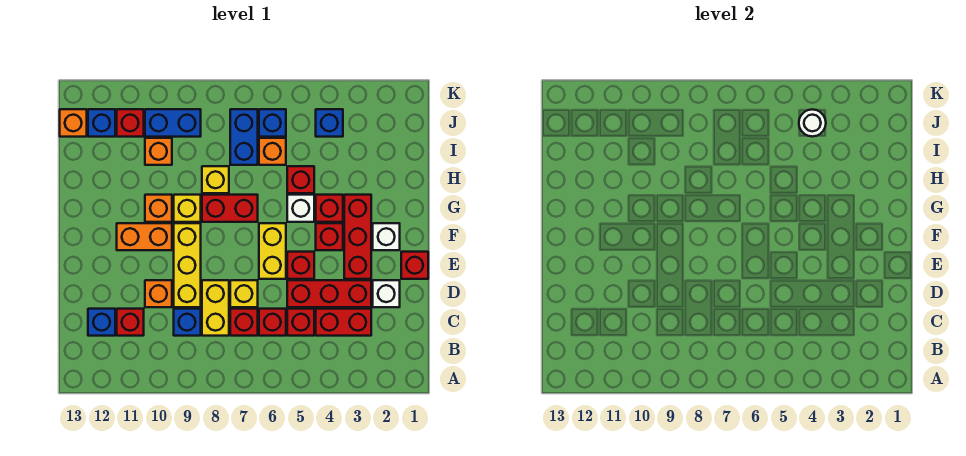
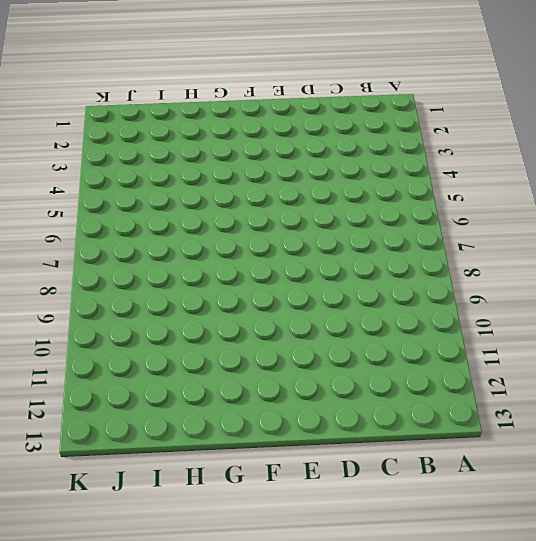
none -> red brick C3:C4 level 1
none -> red brick C5 level 1
none -> red brick C6 level 1
none -> red brick C7 level 1

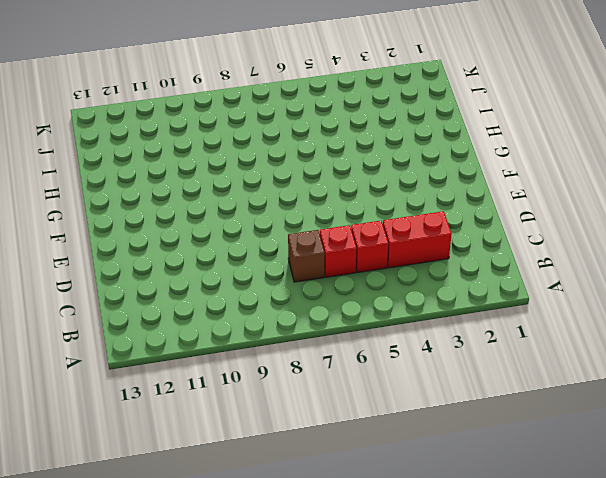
brown brick C7 level 1 -> red brick C7 level 1
none -> yellow brick C8:D8 level 1
none -> blue brick C9 level 1
none -> red brick C11 level 1
none -> blue brick C12 level 1

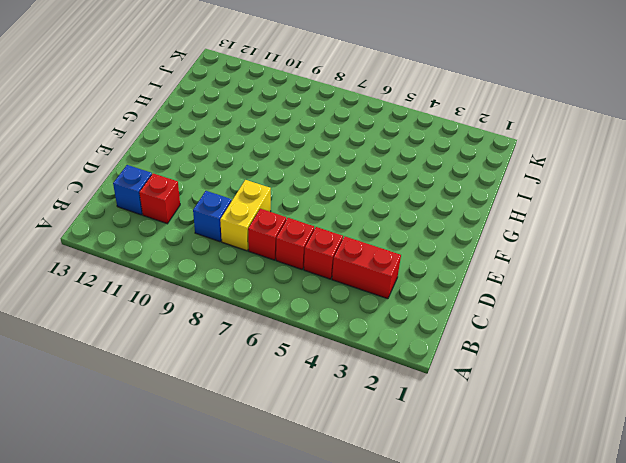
none -> white brick D2 level 1
none -> red brick D3:D5 level 1
none -> yellow brick D7 level 1
none -> yellow brick D9:F9 level 1

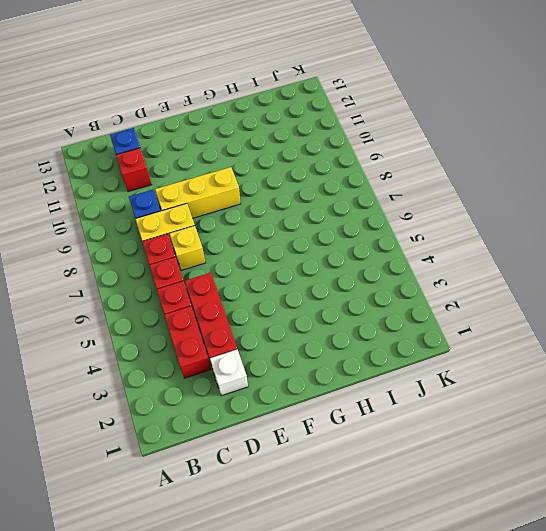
none -> orange brick D10 level 1
none -> red brick E1 level 1
none -> red brick E3:G3 level 1
none -> red brick E5 level 1

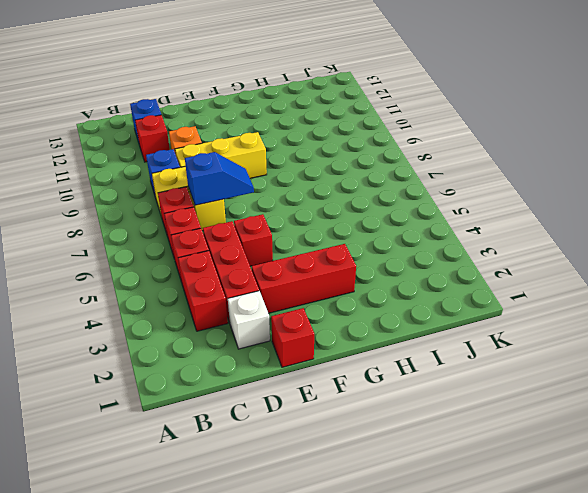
blue slope D7:E7 level 2 top D -> none
none -> yellow brick E6:F6 level 1
none -> white brick F2 level 1
none -> red brick F4 level 1
none -> orange brick F10:F11 level 1

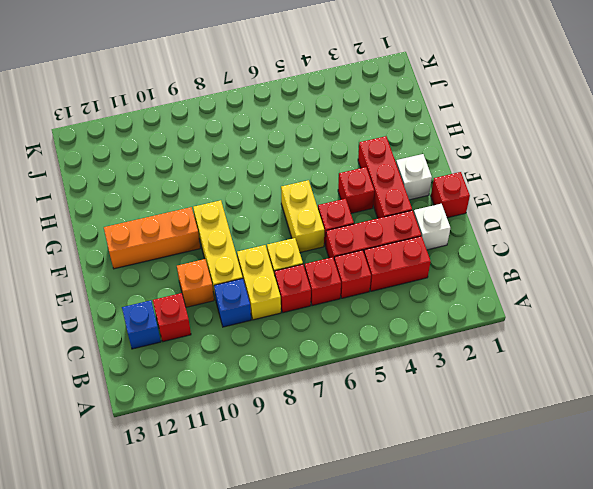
orange brick F10:F12 level 1 -> orange brick F10:F11 level 1
none -> red brick G4 level 1
none -> white brick G5 level 1
none -> red brick G7:G8 level 1
none -> yellow brick G9 level 1

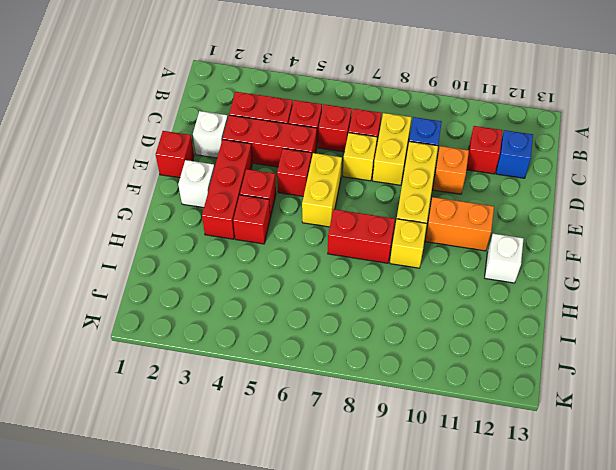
white brick G12 level 1 -> white brick G5 level 1
none -> orange brick G10 level 1
none -> red brick H5 level 1
none -> yellow brick H8 level 1
none -> orange brick I6 level 1

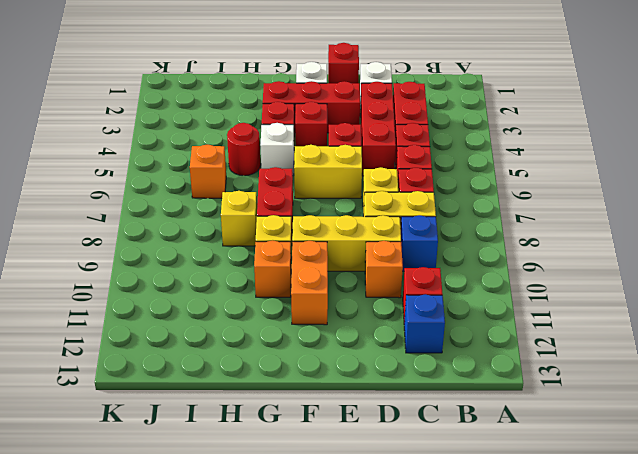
red round brick H5 level 1 -> red brick H5 level 1
none -> blue brick I7:J7 level 1
none -> orange brick I10 level 1
none -> blue brick J4 level 1
none -> blue brick J6 level 1

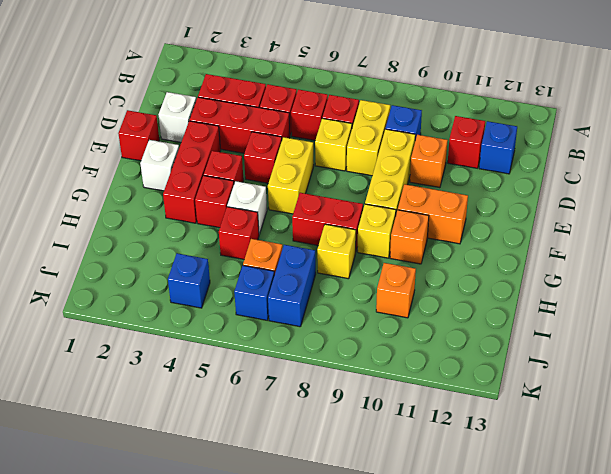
none -> blue brick J9:J10 level 1
none -> red brick J11 level 1
none -> blue brick J12 level 1
none -> orange brick J13 level 1

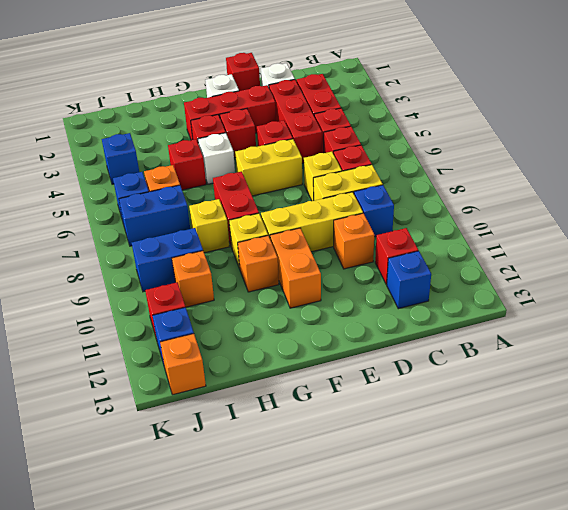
blue brick I9:J9 level 1 -> blue brick J9:J10 level 1
none -> white round brick J4 level 2

